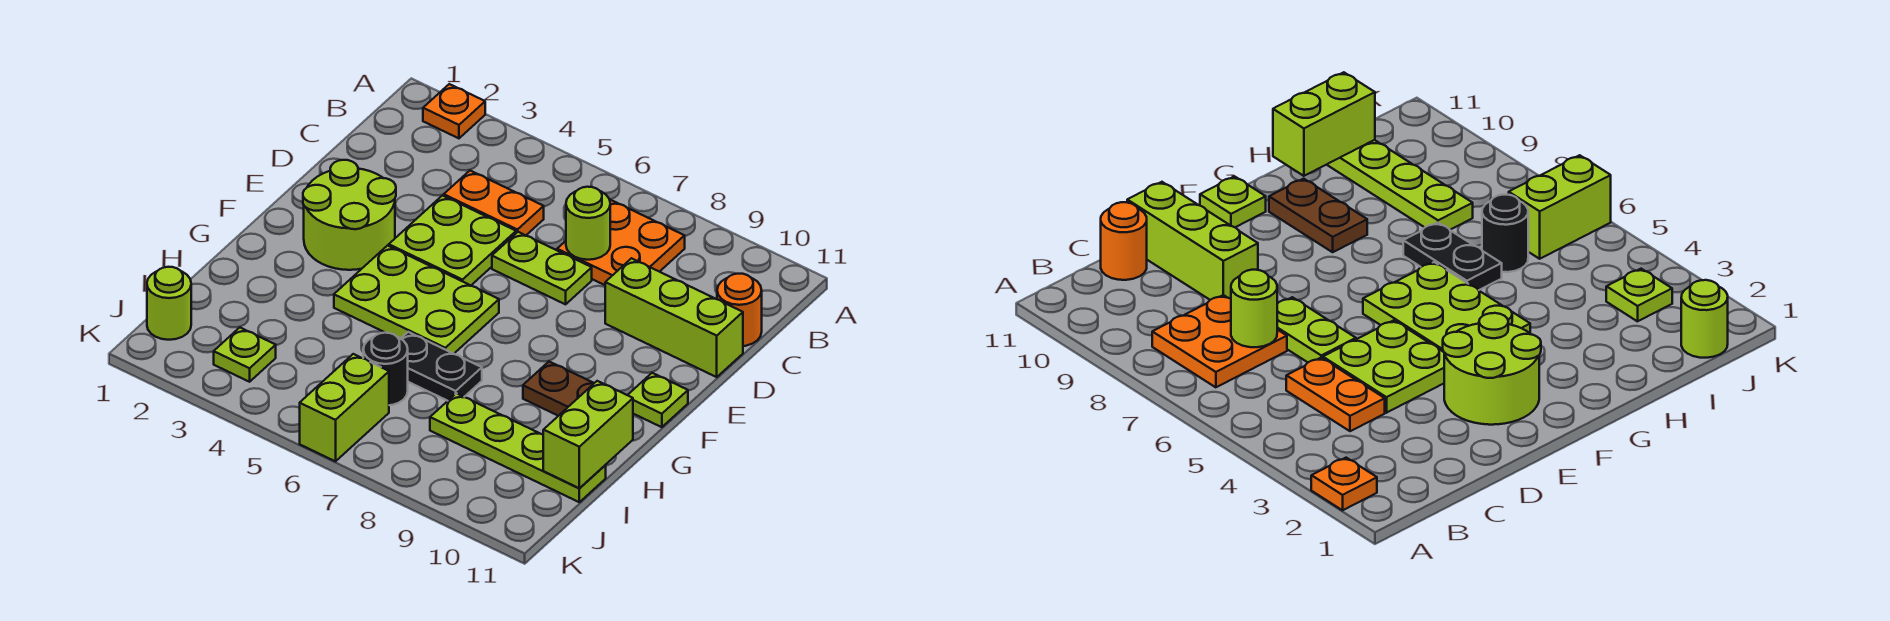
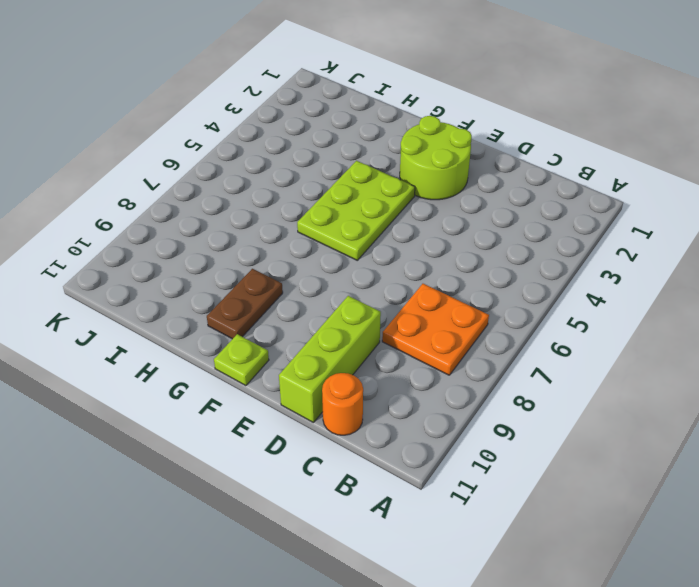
none -> orange plate A2 level 1
none -> orange plate C4:C5 level 1
none -> lime plate D4:E5 level 1

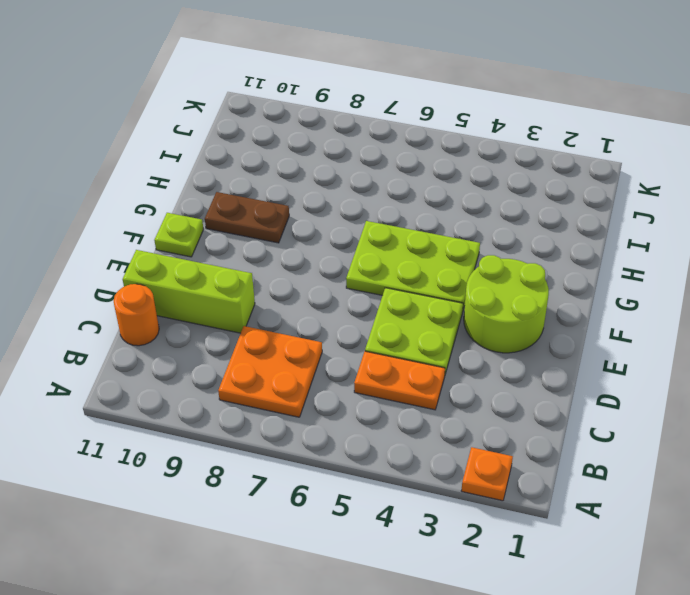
none -> lime plate D6:D7 level 1
none -> black plate H6:H7 level 1
none -> black round brick I6 level 1

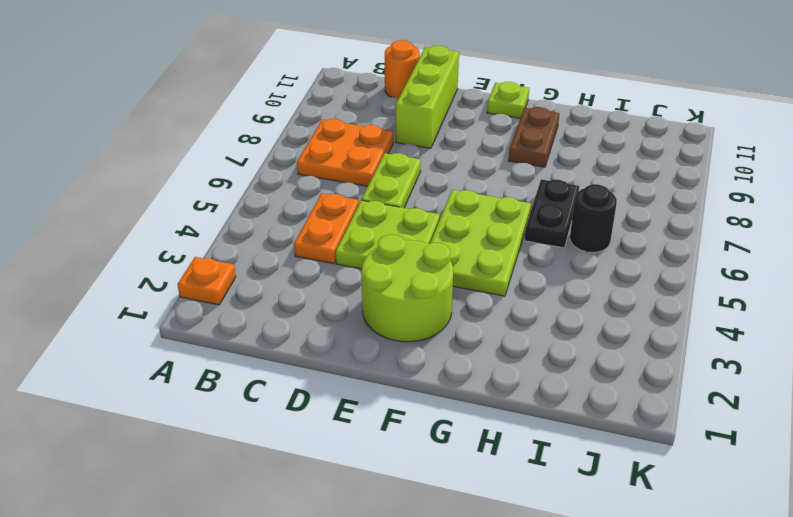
none -> lime plate I8:I11 level 1
none -> lime round brick J1 level 1
none -> lime plate J3 level 1

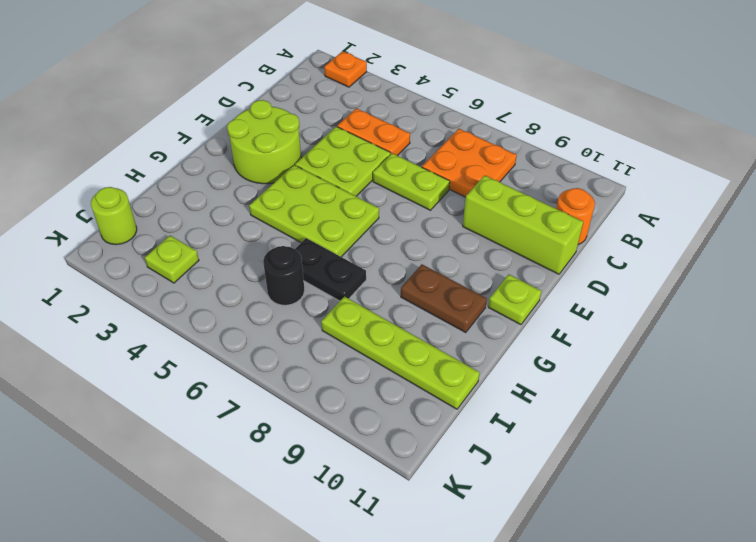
none -> lime brick J6:K6 level 1
none -> lime round brick C7 level 2
none -> lime brick H11:I11 level 2

